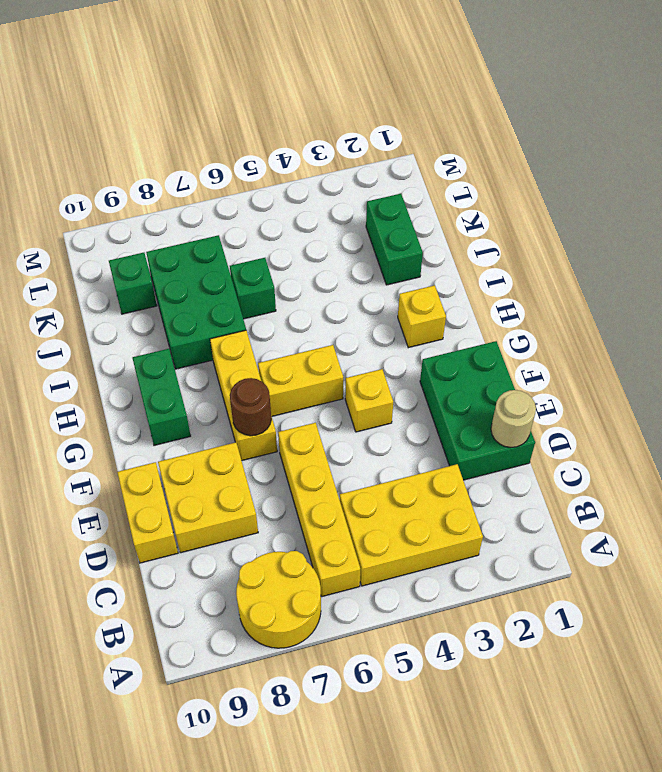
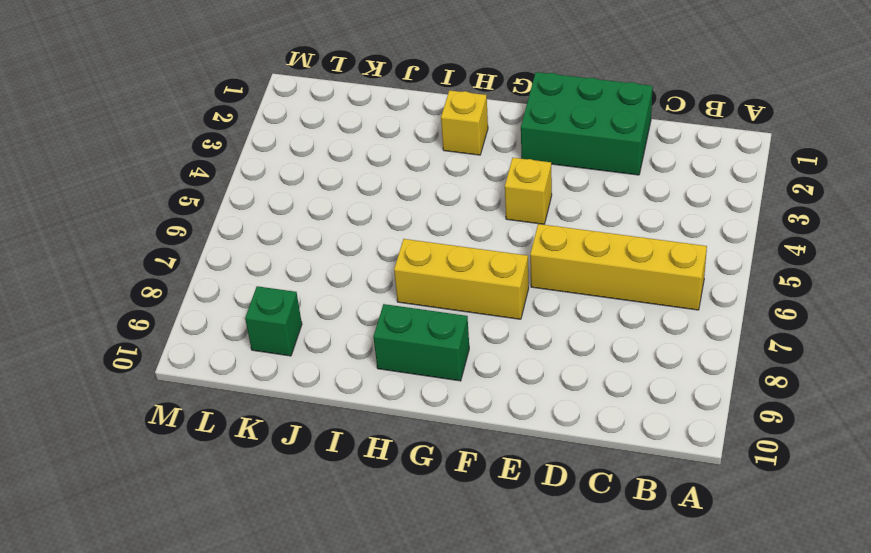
none -> yellow round brick A7:B8 level 1
none -> yellow brick B3:C5 level 1
none -> yellow brick D8:E9 level 1

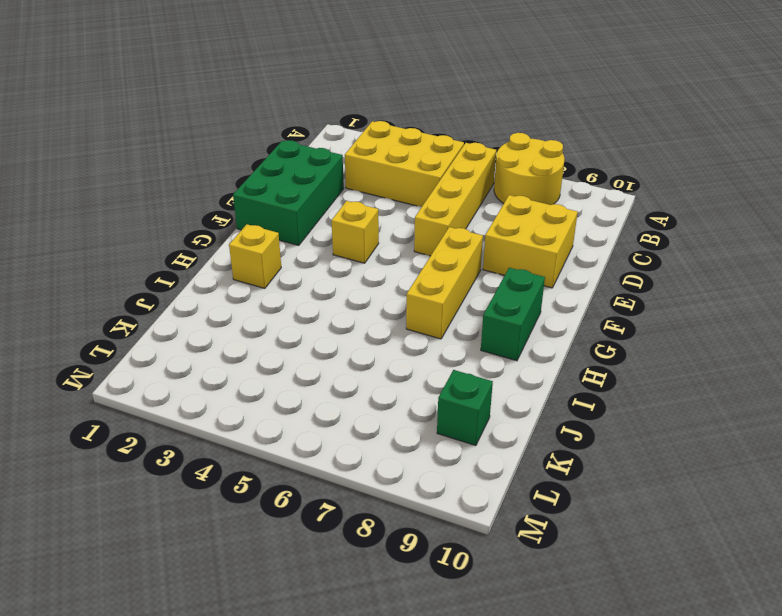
none -> yellow brick D10:E10 level 1
none -> yellow brick G5:G6 level 1
none -> green brick I7:K8 level 1

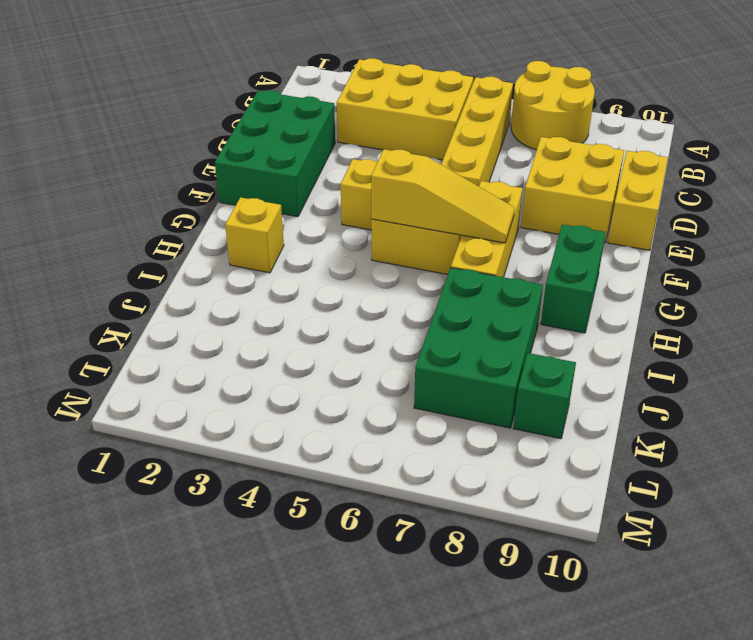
yellow slope G5:G7 level 2 top 5 -> none
none -> green brick J2:K2 level 1
none -> green brick J6 level 1
none -> tan round brick D1 level 2

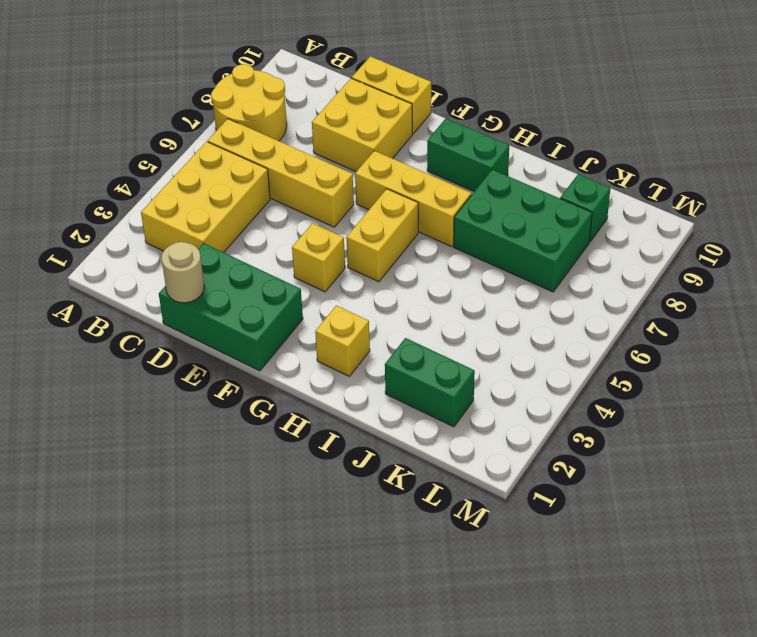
none -> green brick J6 level 1
none -> brown round brick F7 level 2

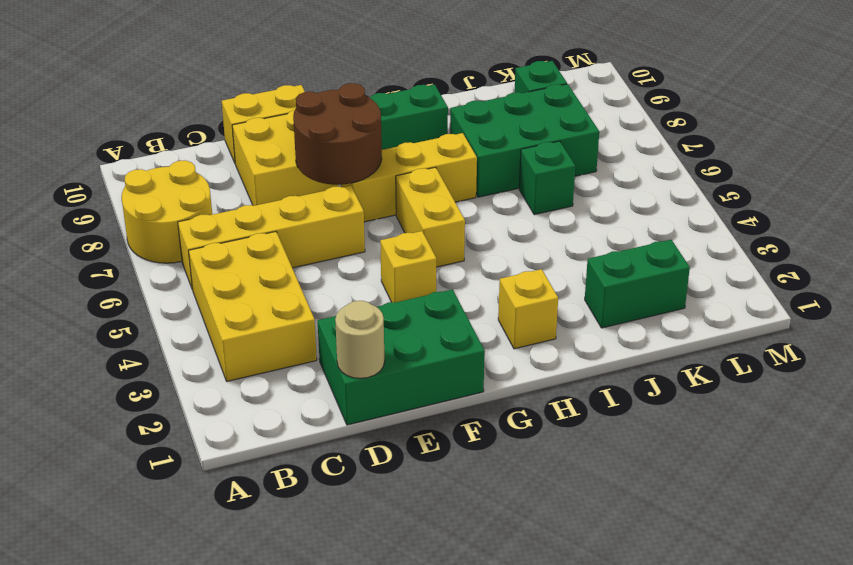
brown round brick E7:F8 level 2 -> brown round brick F7 level 2

